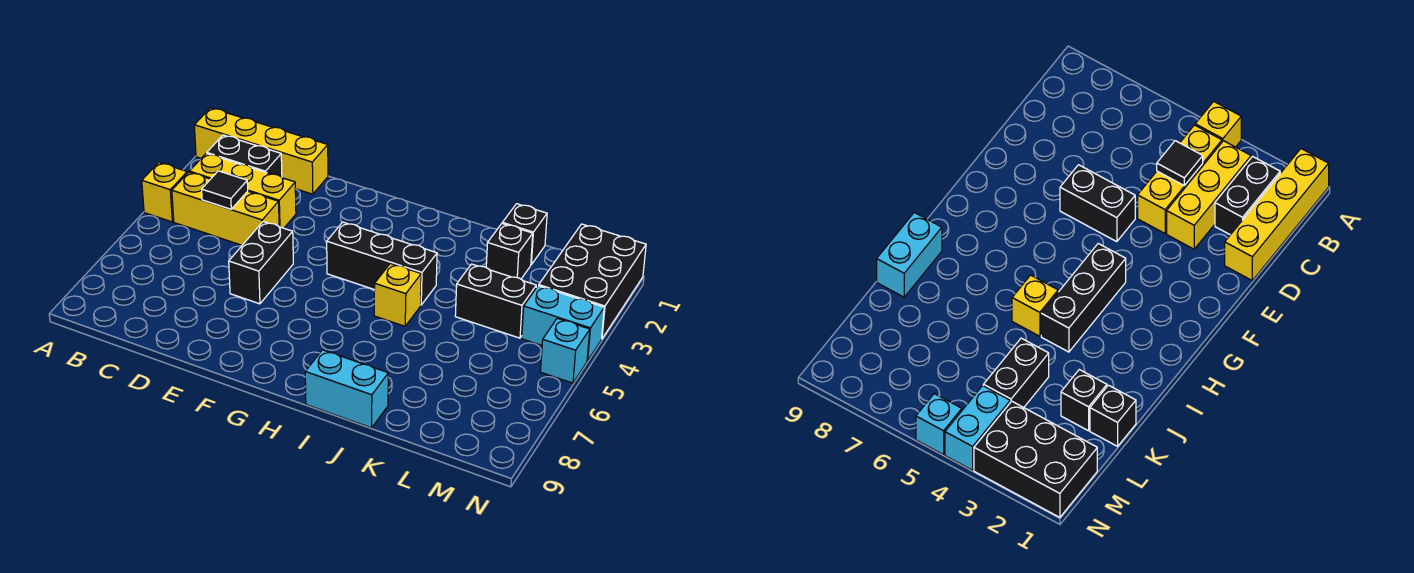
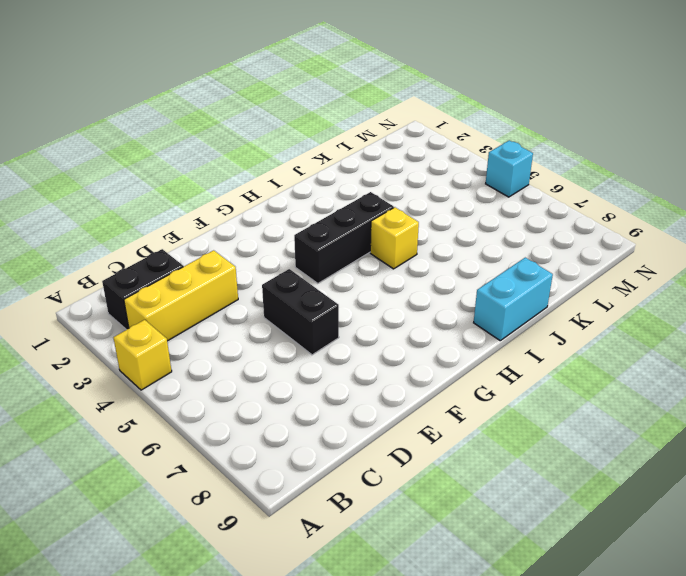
none -> yellow brick A1:D1 level 1
none -> yellow brick B4:D4 level 1
none -> black brick K1 level 1

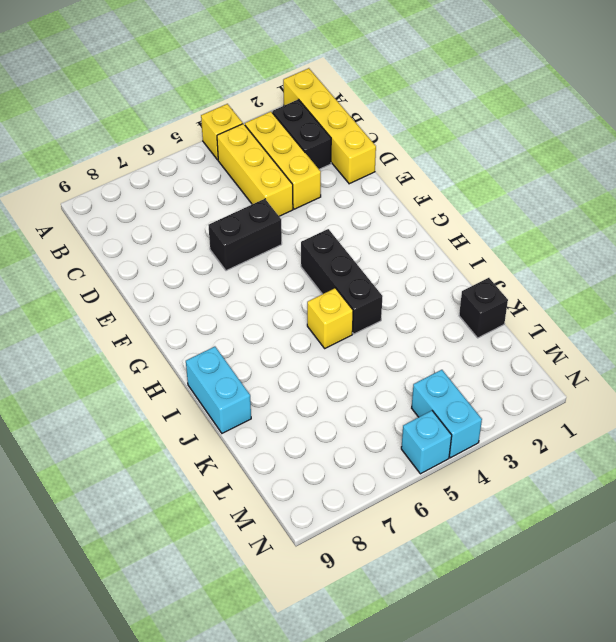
none -> black brick K2 level 1
none -> black brick K4:L4 level 1
none -> black brick M1:N3 level 1

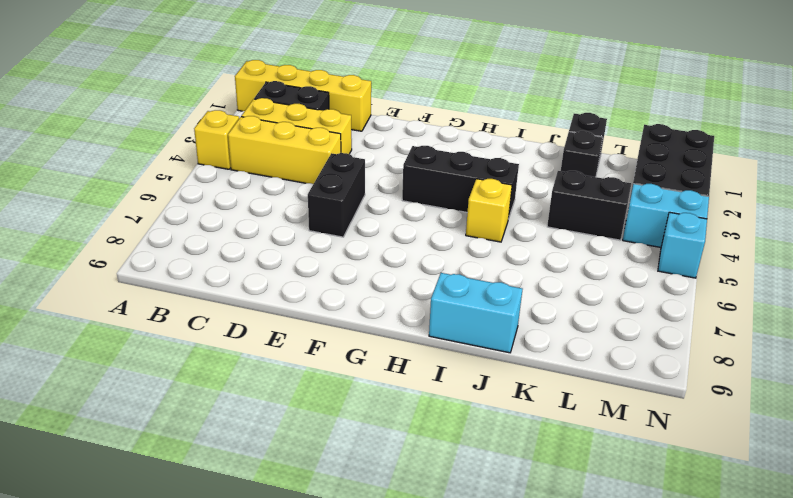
none -> black tile C4 level 2

